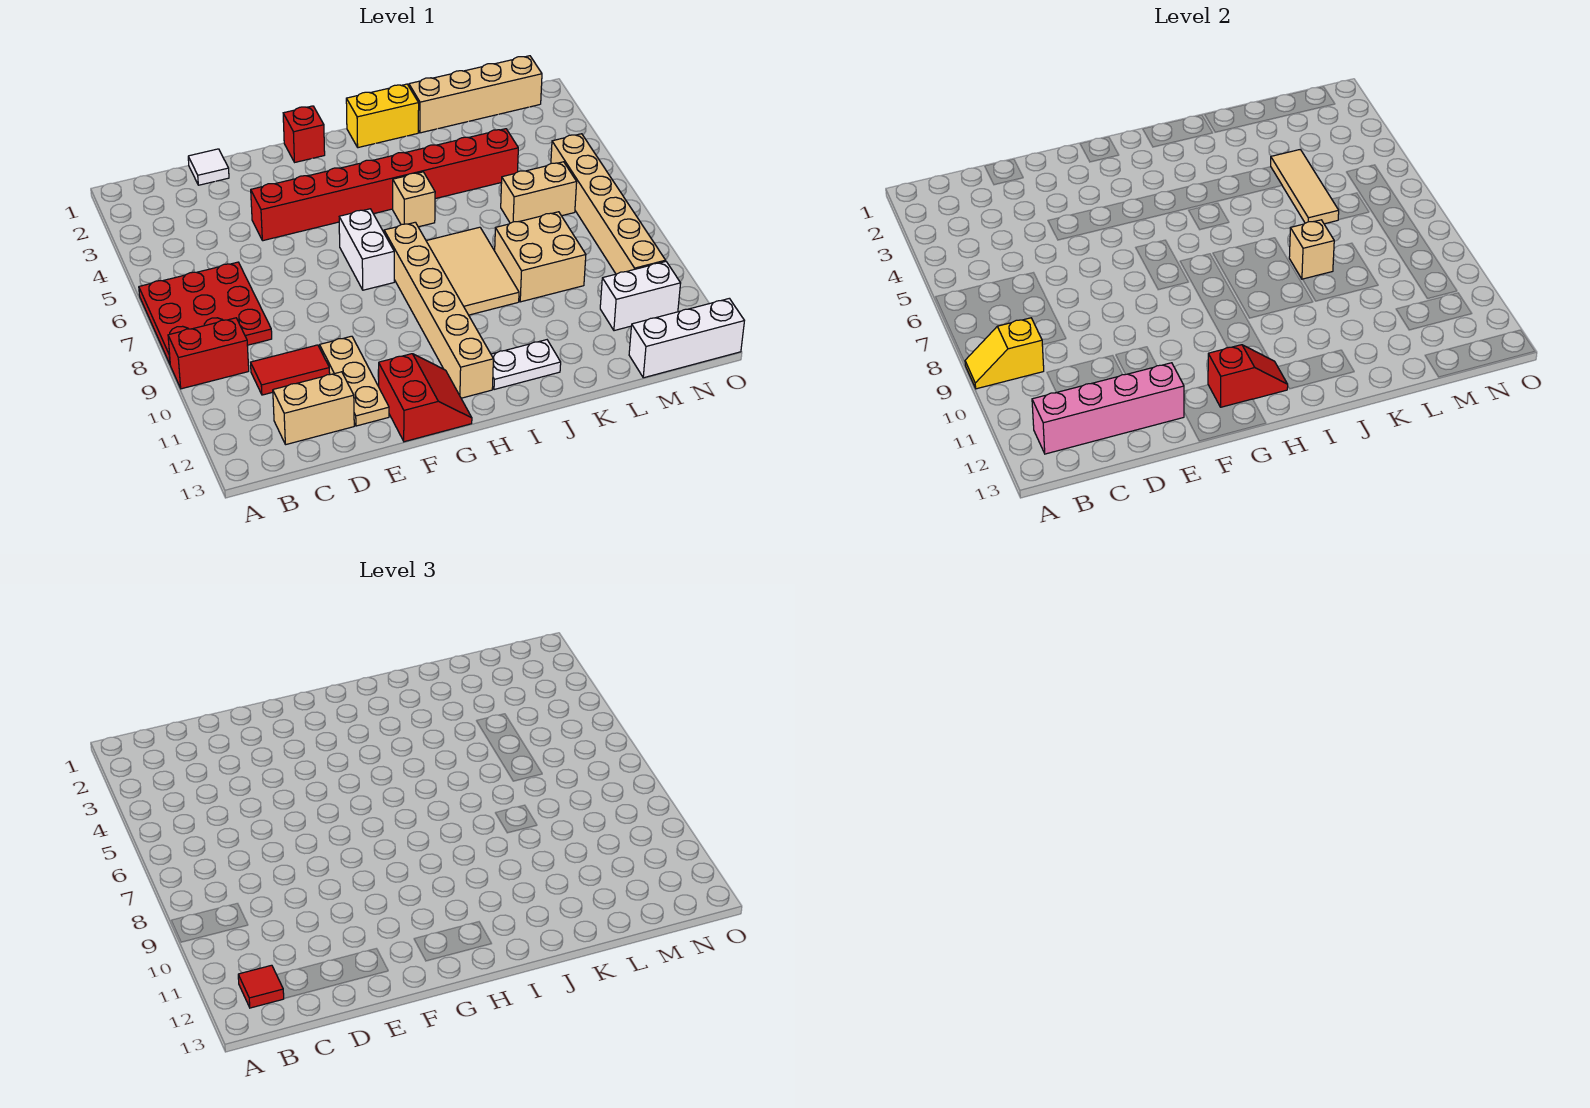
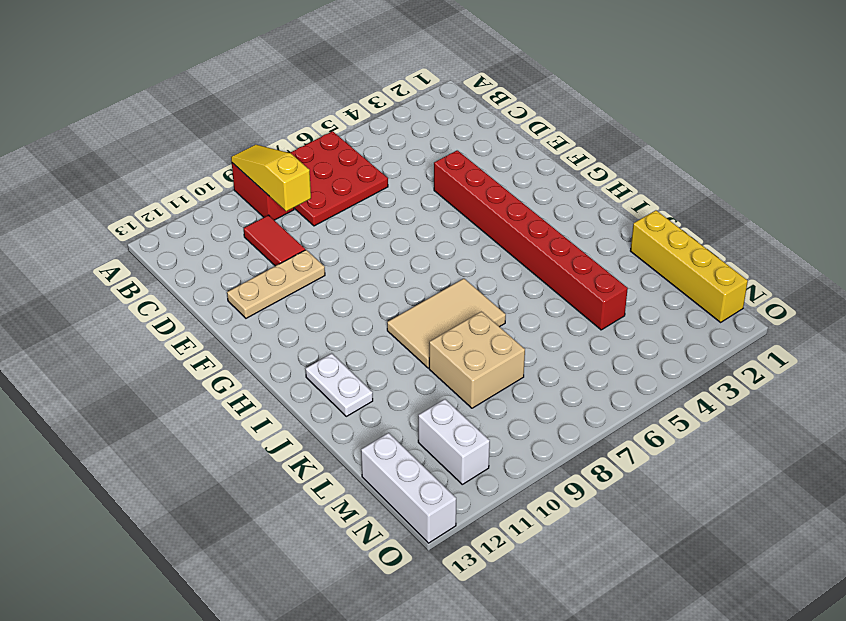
yellow slope A9:C9 level 2 top C -> yellow slope A9:B9 level 2 top B
yellow brick K1:N1 level 1 -> tan brick K1:N1 level 1
none -> tan brick C12:D12 level 1
none -> white tile D1 level 1
none -> red slope F12:G13 level 1 top F

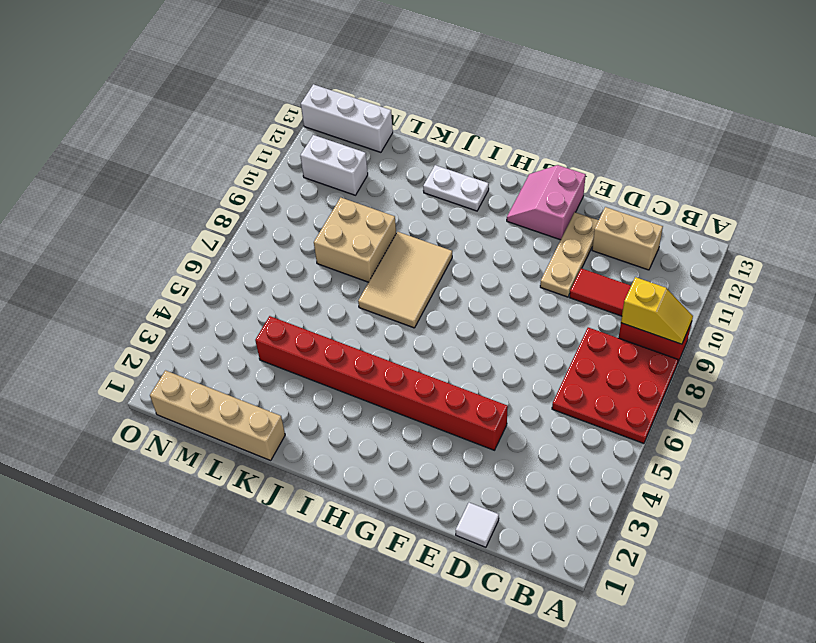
pink slope F12:G13 level 1 top F -> red slope F12:G13 level 1 top F
none -> red brick G1 level 1
none -> white brick G6:G7 level 1
none -> tan brick H7:H12 level 1

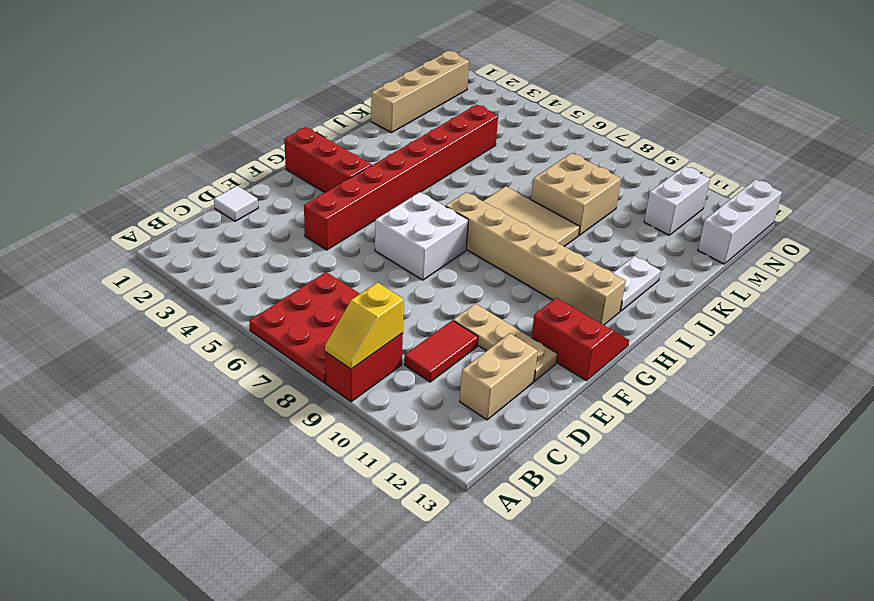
white brick F6:G7 level 1 -> white brick G6:G7 level 1
red brick G1:G3 level 1 -> red brick G1 level 1
none -> yellow brick I1:J1 level 1
none -> tan brick I5 level 1
none -> tan brick L6:M6 level 1

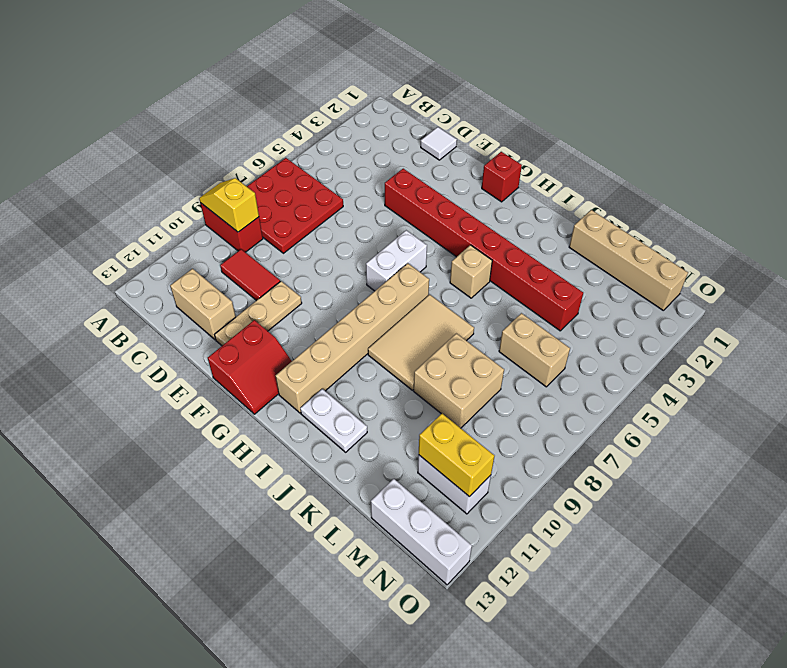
yellow brick M11:N11 level 2 -> yellow brick I1:J1 level 1
none -> tan brick N5:N10 level 1
none -> pink brick B12:E12 level 2
none -> red slope G12:H12 level 2 top G

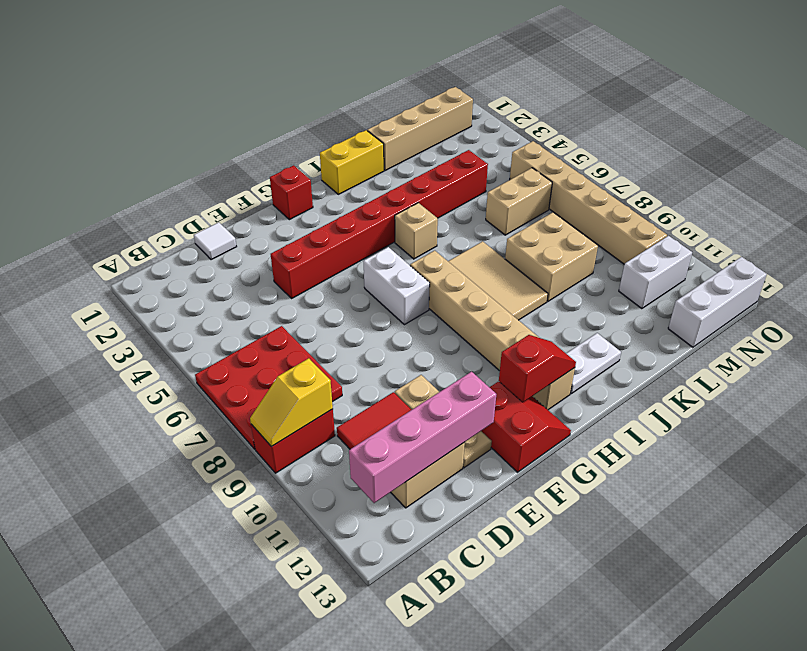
none -> tan brick K8 level 2
none -> tan tile L4:L6 level 2
none -> red tile B12 level 3

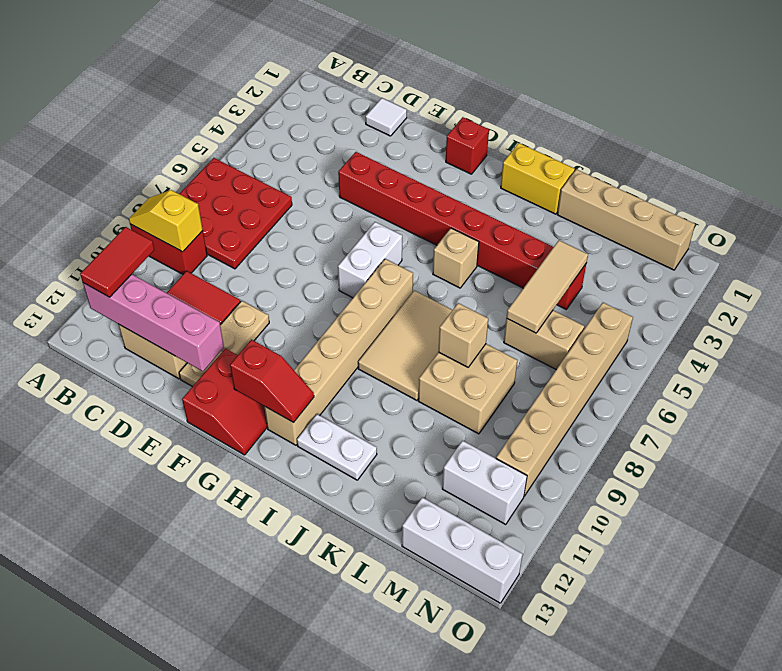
red tile B11:B12 level 3 -> red tile B12 level 3

